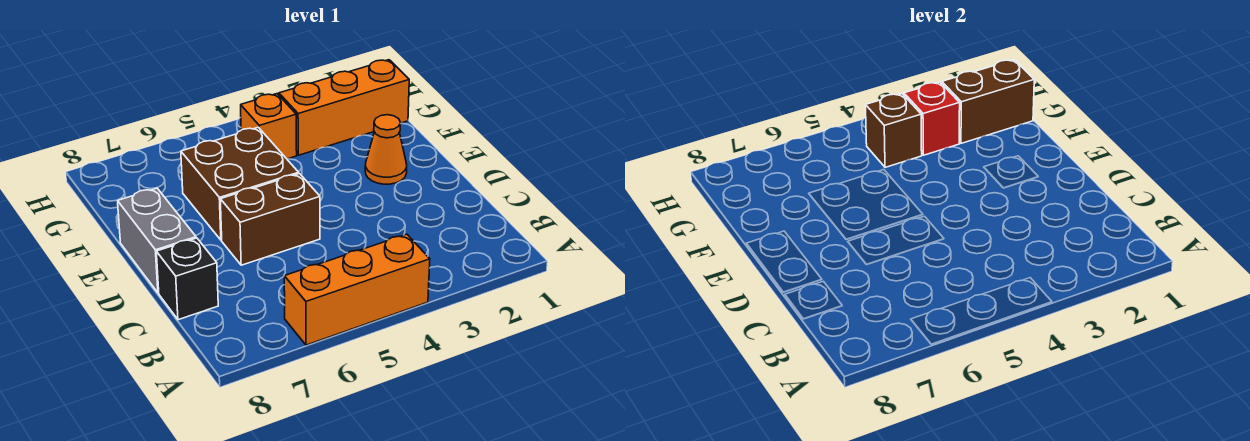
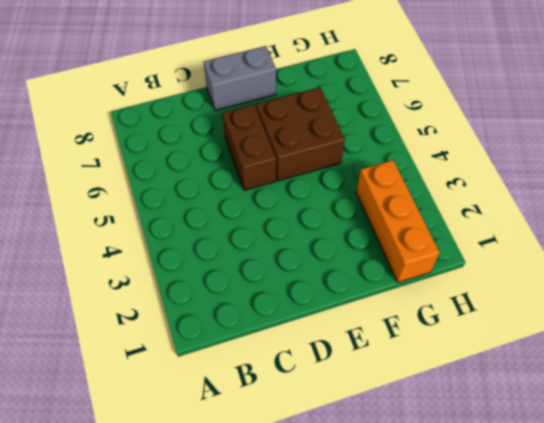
none -> orange brick A4:A6 level 1
none -> black brick C8 level 1

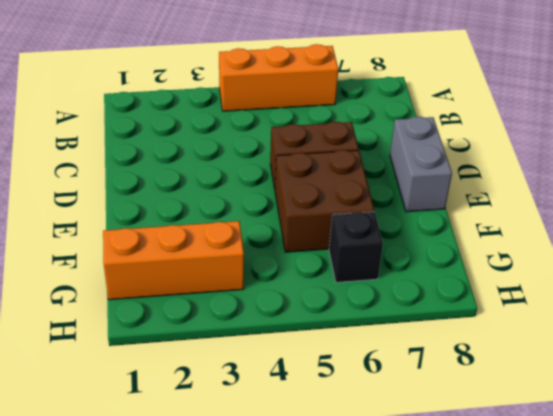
black brick G6 level 1 -> black brick C8 level 1
none -> orange cone E2 level 1
none -> orange brick G4 level 1

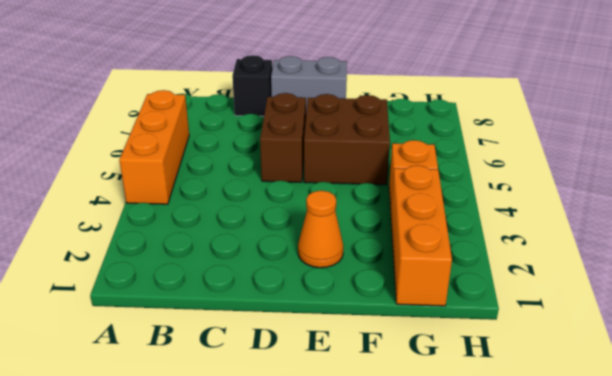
none -> brown brick G1:G2 level 2
none -> red brick G3 level 2

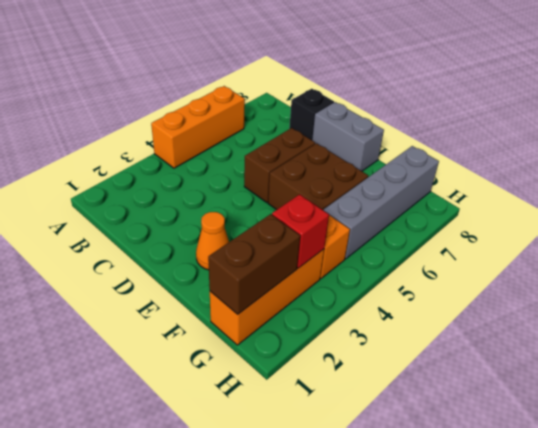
grey brick G5:G8 level 1 -> none
none -> brown brick G4 level 2

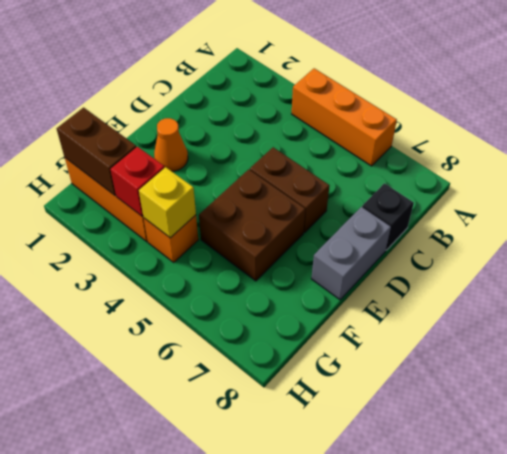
yellow brick G4 level 2 -> brown brick G4 level 2

